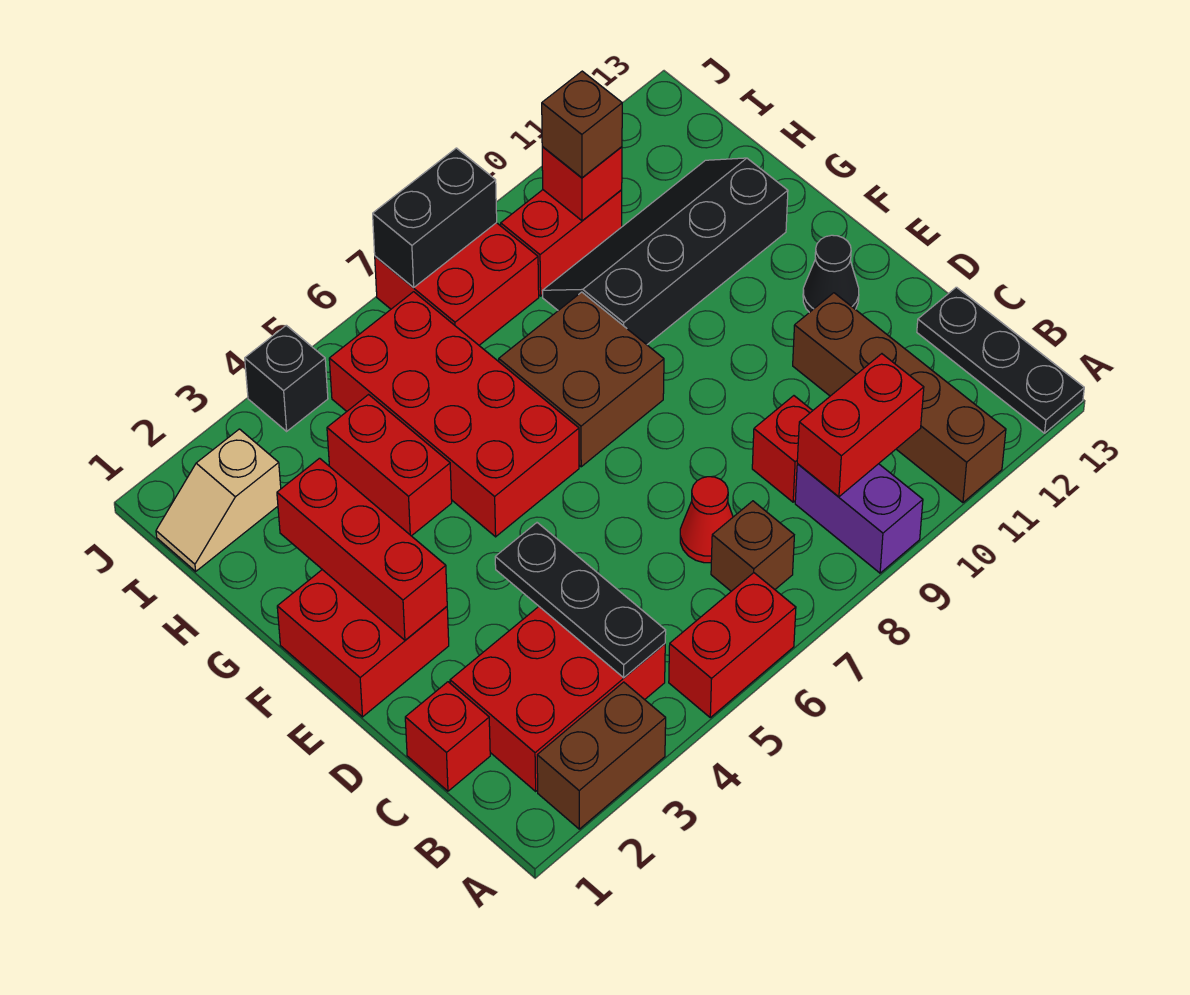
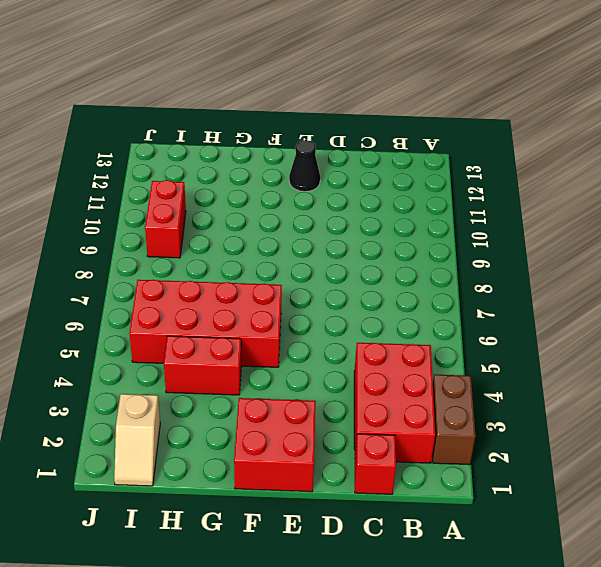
none -> red brick A5:A6 level 1
none -> purple brick A9:B9 level 1
none -> brown brick A11:D11 level 1

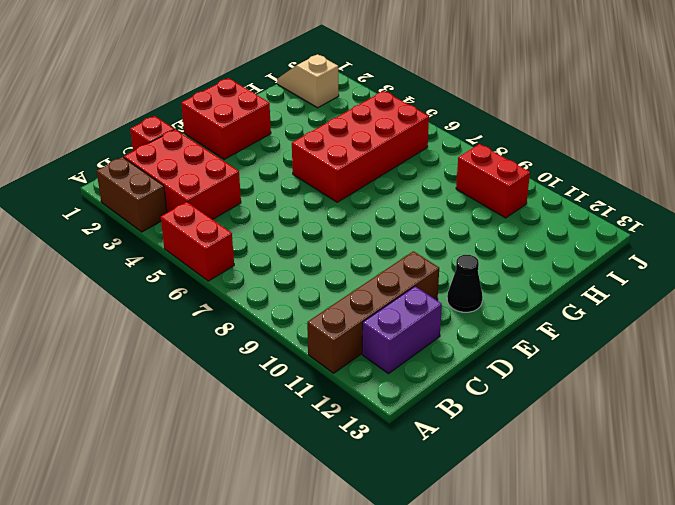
purple brick B12:C12 level 1 -> purple brick A9:B9 level 1
none -> black plate A13:C13 level 1
none -> brown brick B7 level 1
none -> red cone C7 level 1

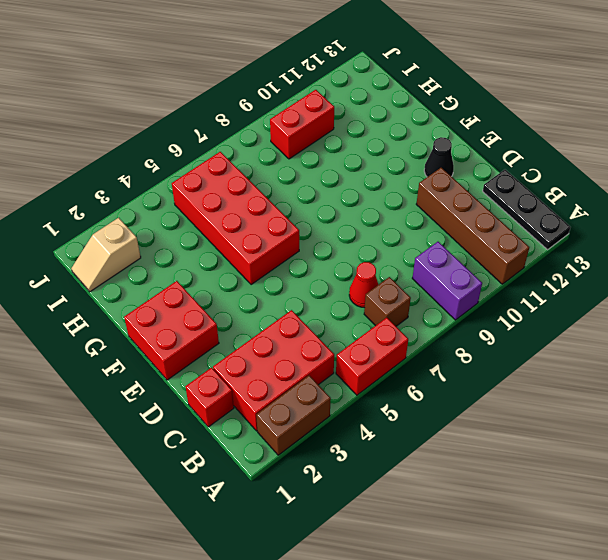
none -> red brick C9 level 1
none -> brown brick F7:G8 level 1
none -> red brick G4:H4 level 1

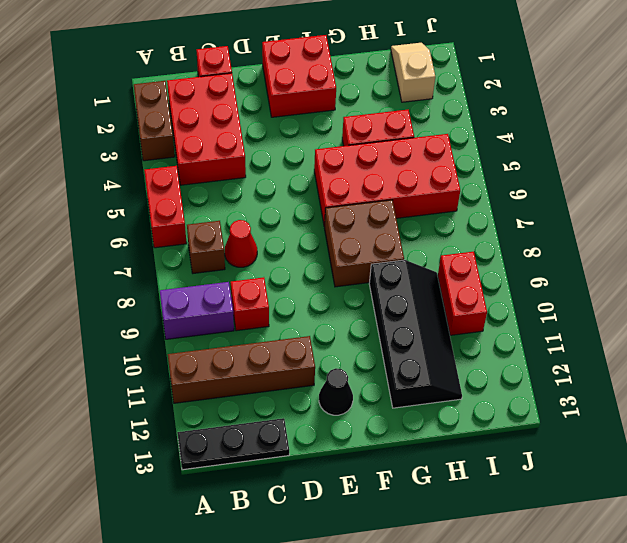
none -> red brick I7:J8 level 1
none -> black brick J4 level 1
none -> black plate B4:D4 level 2

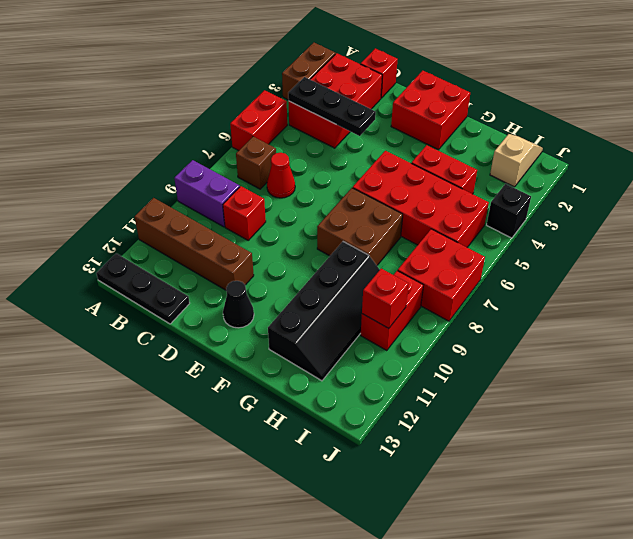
none -> red brick B9:B10 level 2
none -> red brick E2:G2 level 2
none -> black brick J7:J8 level 2

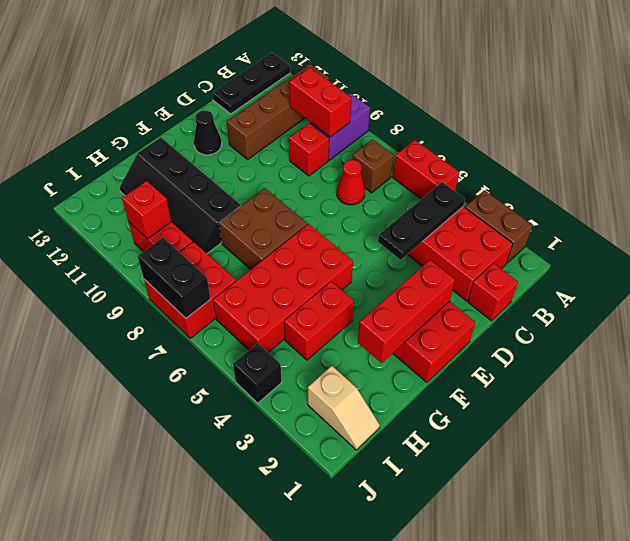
none -> brown brick I10 level 3

